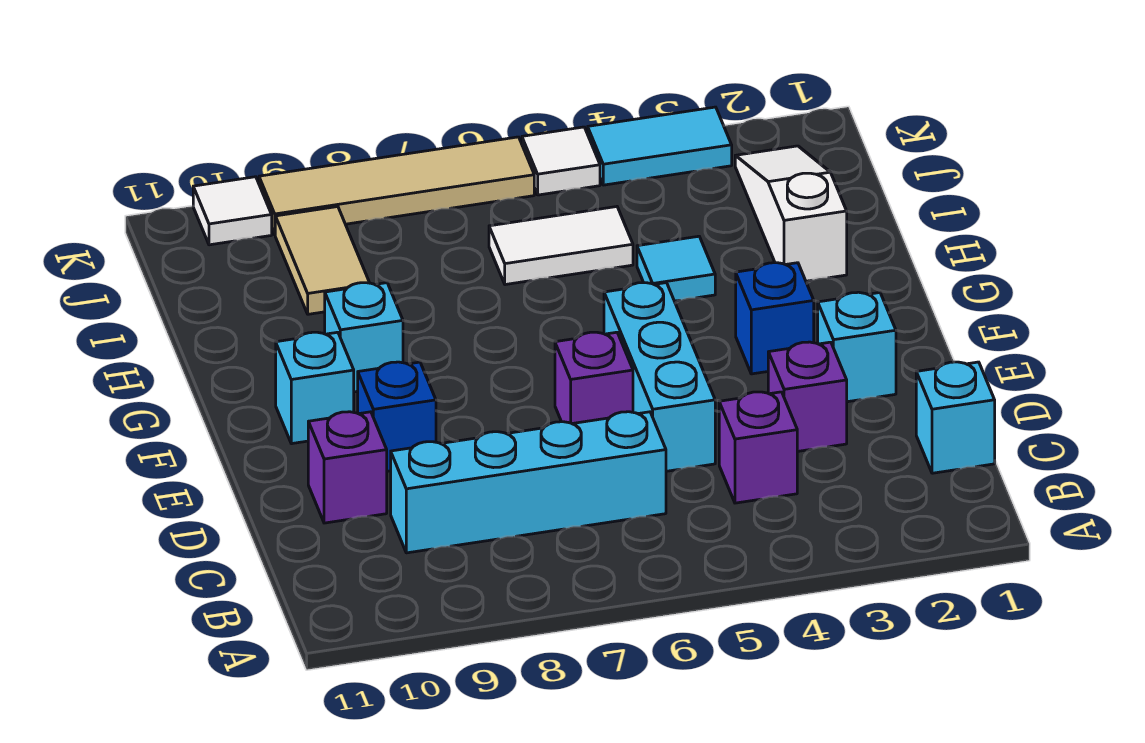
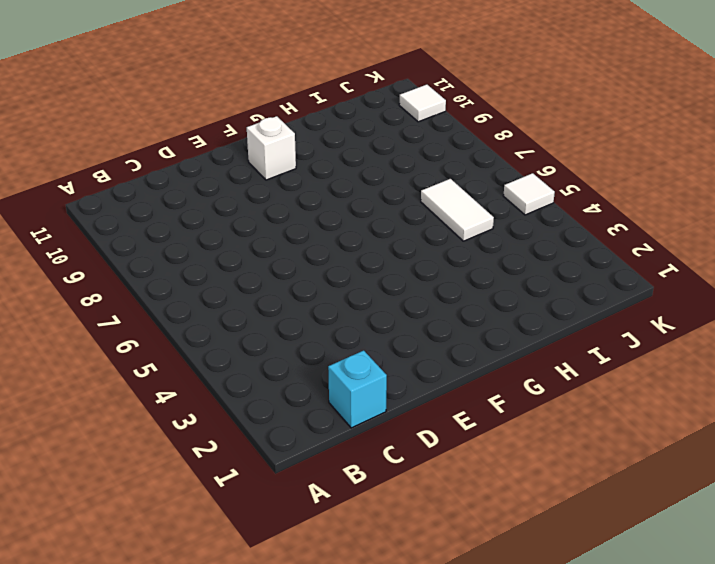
white brick F10 level 1 -> cyan brick F10 level 1
none -> purple brick C4 level 1
none -> cyan brick C6:C9 level 1
none -> purple brick D3 level 1

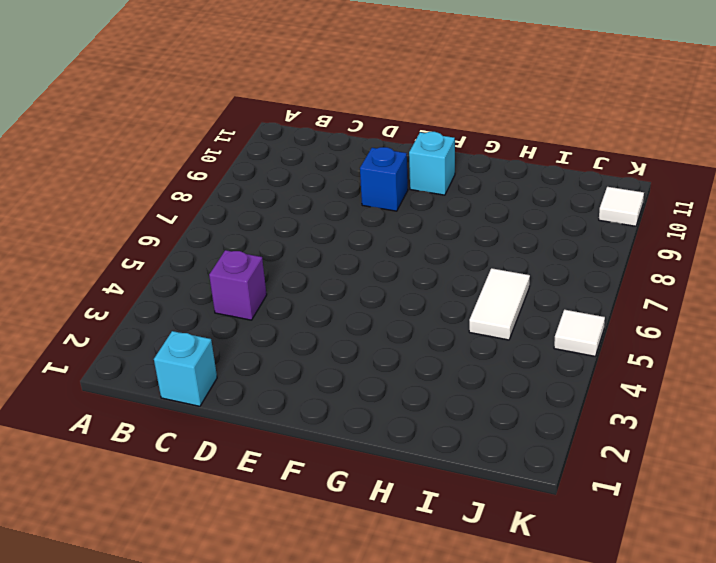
none -> cyan brick C6:C9 level 1
none -> purple brick D3 level 1
none -> cyan brick D5:F5 level 1

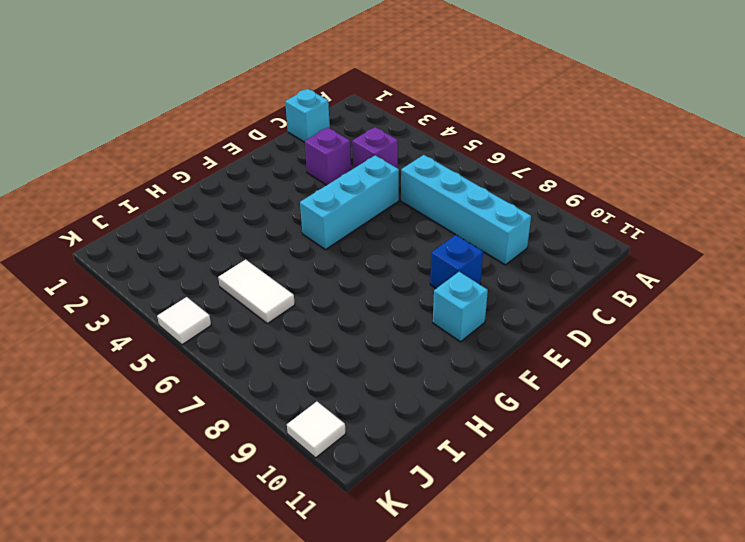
none -> purple brick D10 level 1
none -> cyan brick E2 level 1
none -> purple brick E6 level 1

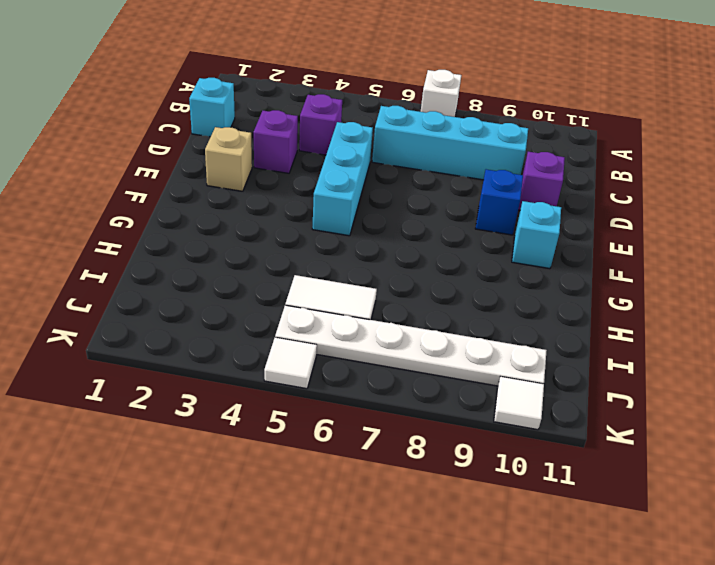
white brick A7 level 1 -> none
tan brick E2 level 1 -> cyan brick E2 level 1
white plate J5:J10 level 1 -> tan tile I9:J9 level 1
none -> purple brick E6 level 1
none -> blue brick F3 level 1
none -> cyan brick G9 level 1

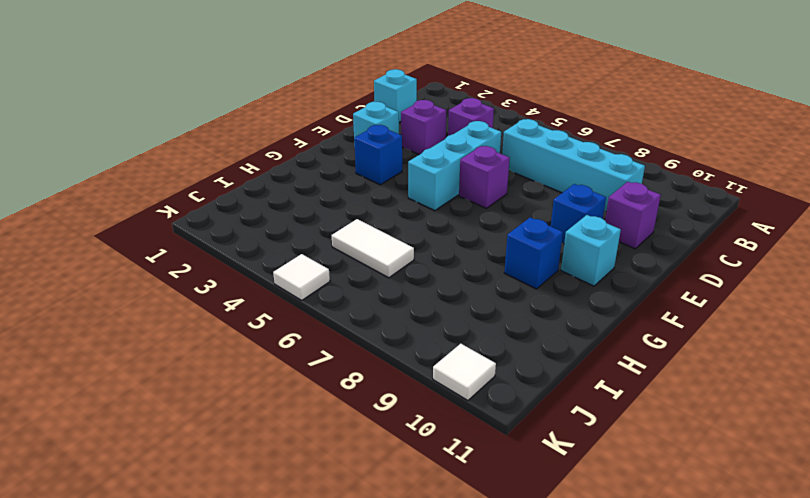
blue brick G9 level 1 -> cyan brick G9 level 1
none -> white slope H2:J2 level 1 top H
none -> cyan tile H4 level 1
none -> tan tile I9:J9 level 1

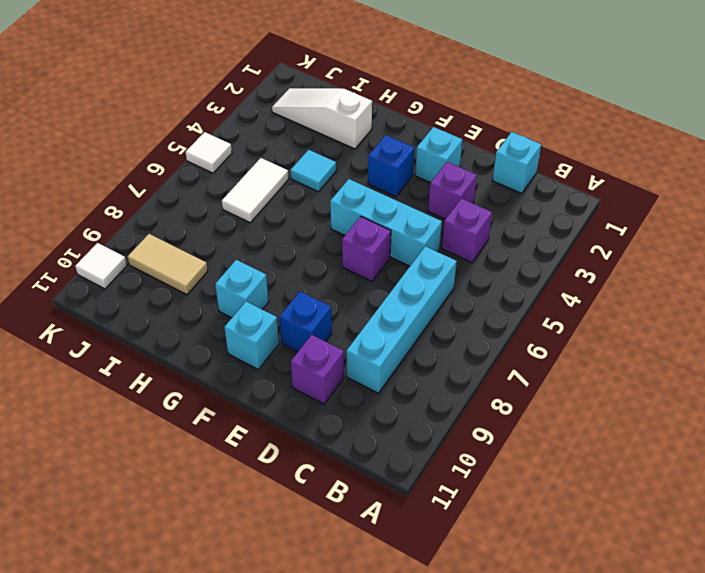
none -> cyan tile K3:K4 level 1
none -> tan tile K6:K9 level 1

